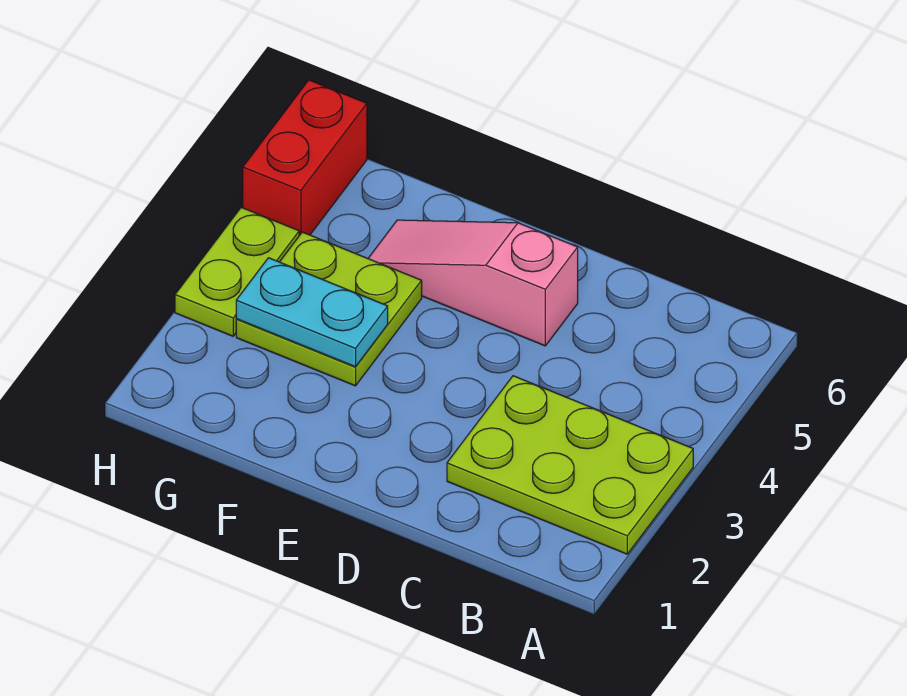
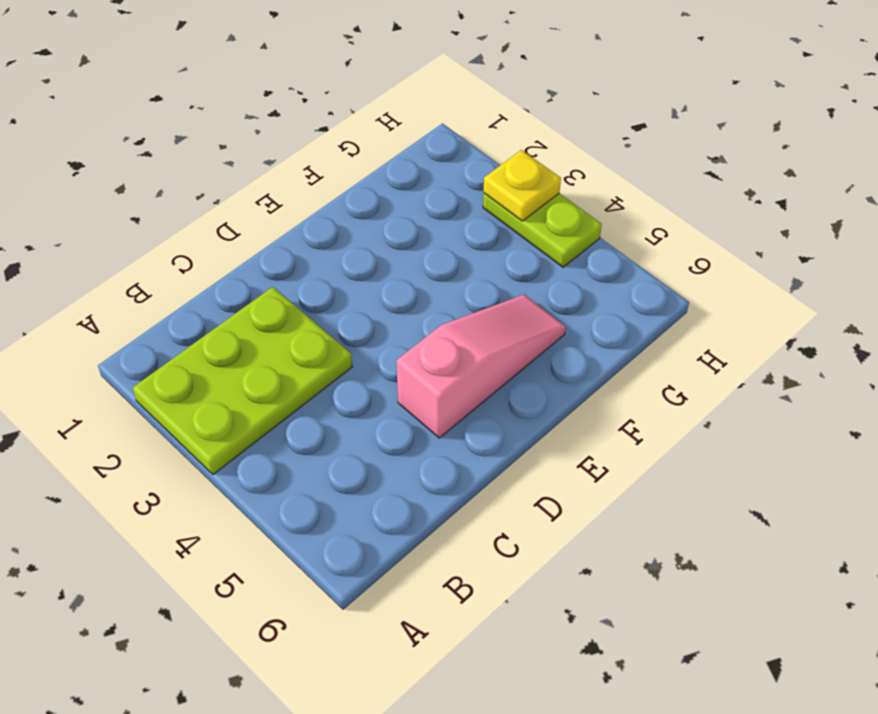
yellow plate H3 level 2 -> none
none -> lime plate F3:G4 level 1
none -> red brick H5:H6 level 1

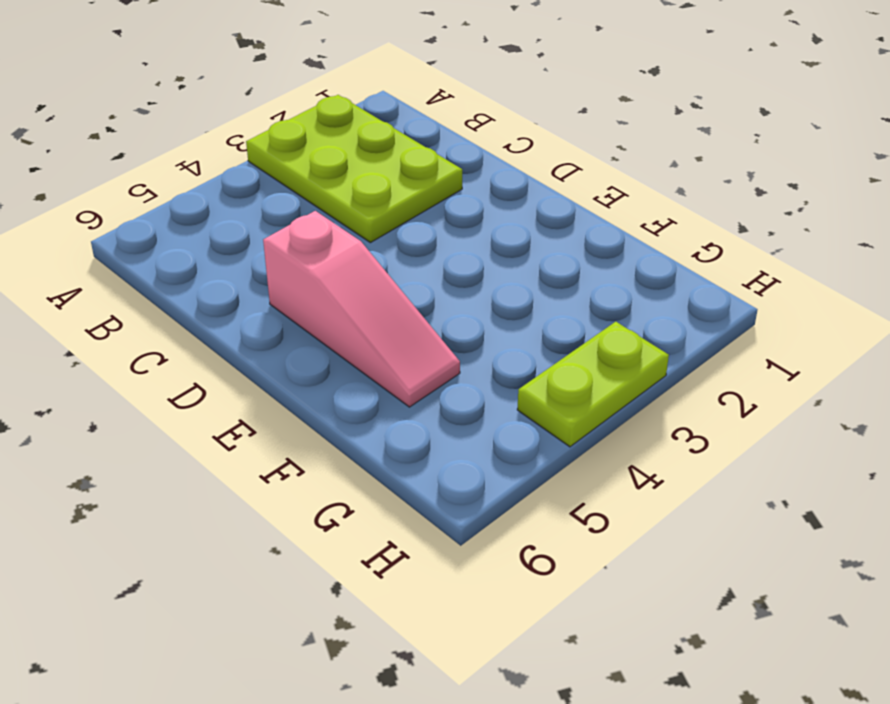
none -> lime plate F3:G4 level 1
none -> red brick H5:H6 level 1

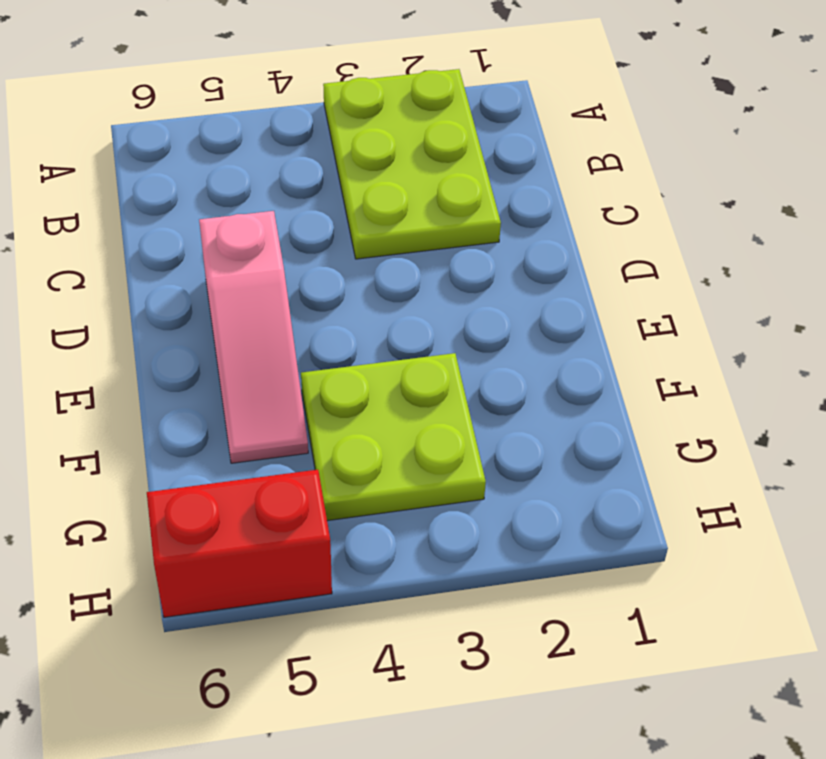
none -> lime plate H3:H4 level 1
none -> cyan plate F3:G3 level 2

